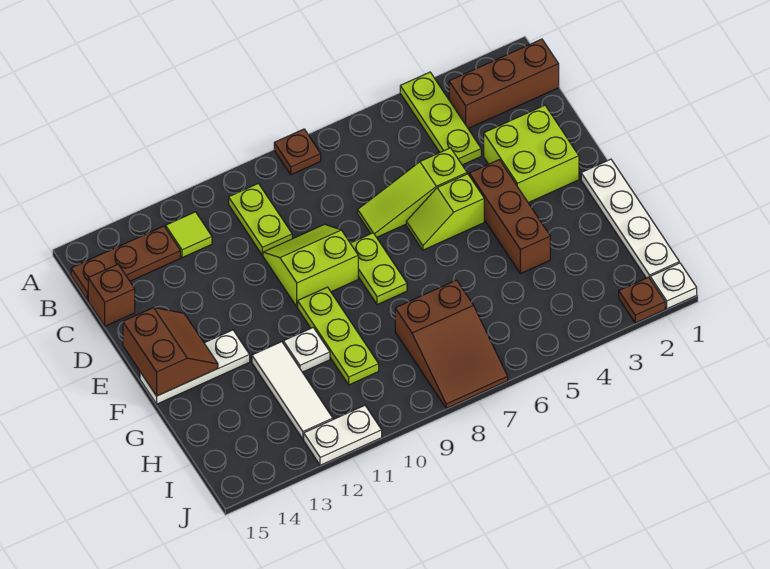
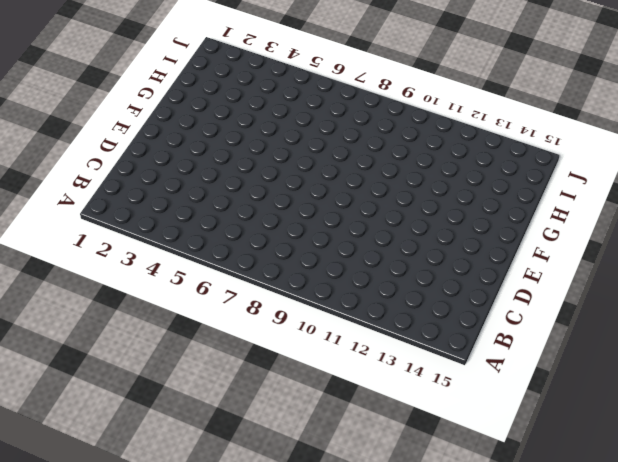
none -> lime plate A4:C4 level 1
none -> brown plate A8 level 1
none -> brown brick B1:B3 level 1

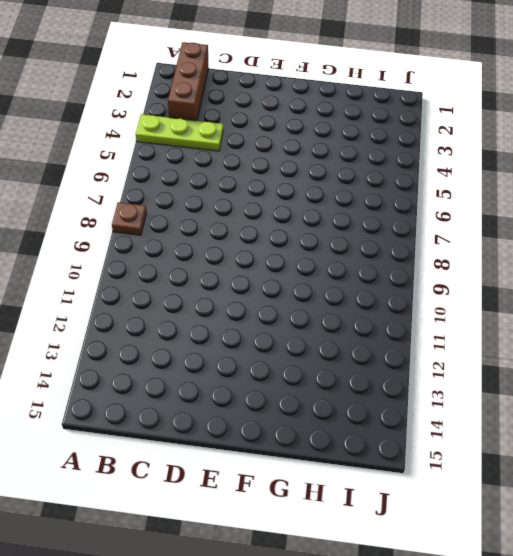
none -> lime plate B10:C10 level 1
none -> lime tile B12 level 1
none -> brown plate B13:B15 level 1

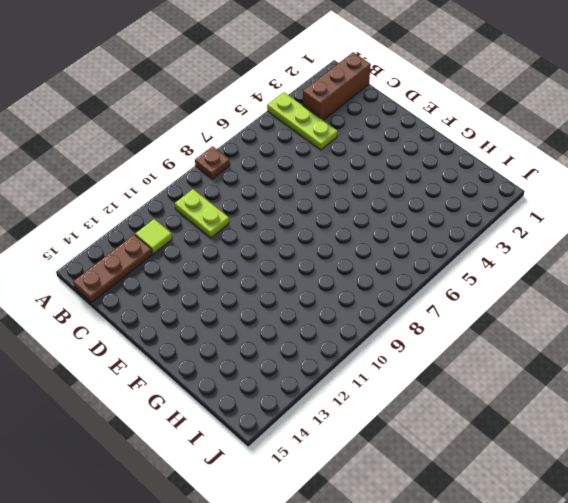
none -> brown brick C15 level 1
none -> lime brick D2:E3 level 1
none -> lime slope D5:D7 level 1 top 5

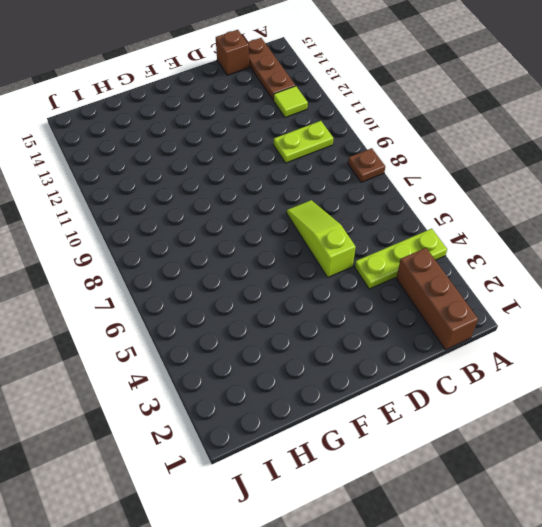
none -> lime brick D2:E3 level 1
none -> lime slope D9:E10 level 1 top E
none -> brown brick E4:G4 level 1

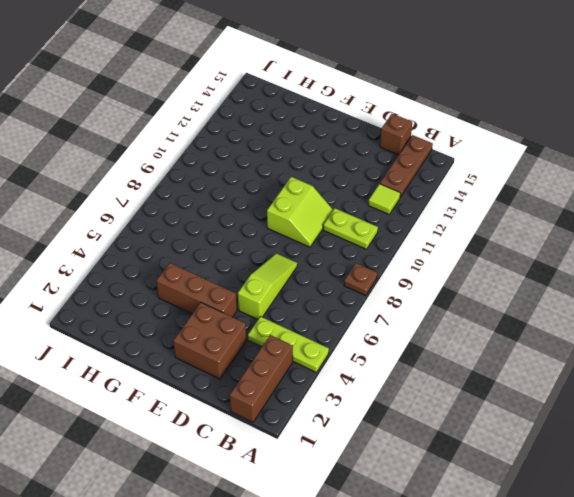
brown brick D2:E3 level 1 -> lime brick D2:E3 level 1
none -> lime slope E5:E6 level 1 top 5
none -> lime plate E8:F8 level 1
none -> white plate F1:I1 level 1

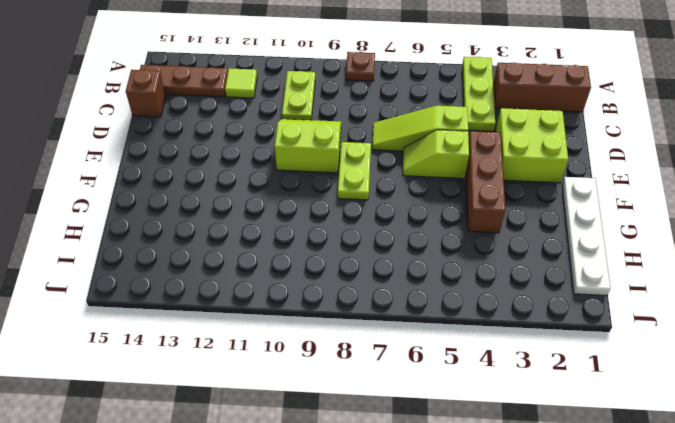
none -> lime plate F10:H10 level 1
none -> white plate F13:F15 level 1
none -> white plate G11 level 1

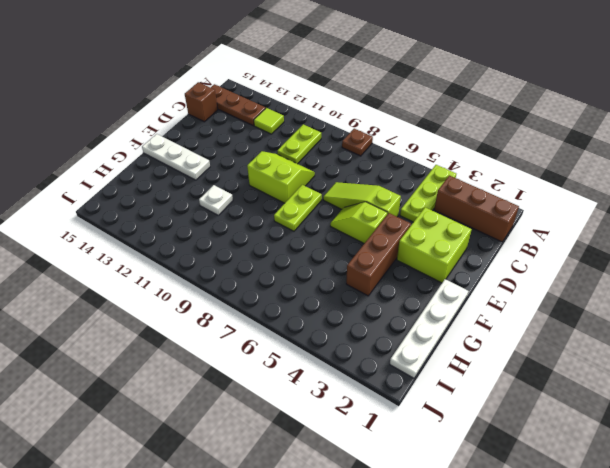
none -> lime plate F10:H10 level 1
none -> white tile G12:I12 level 1
none -> brown slope H7:J8 level 1 top H

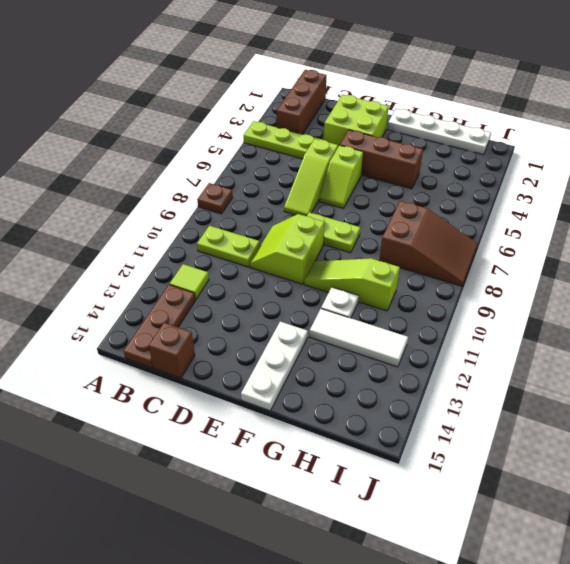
lime slope F10:H10 level 1 top H -> lime plate F10:H10 level 1
none -> white plate J1 level 1
none -> brown plate J2 level 1
none -> white plate J11:J12 level 1

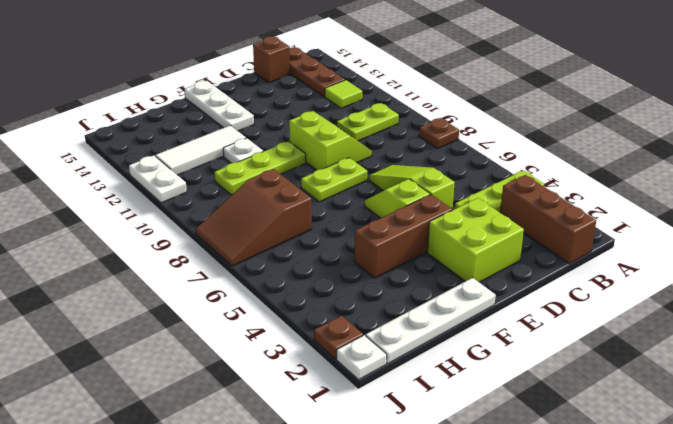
none -> brown slope E14:F15 level 2 top 15

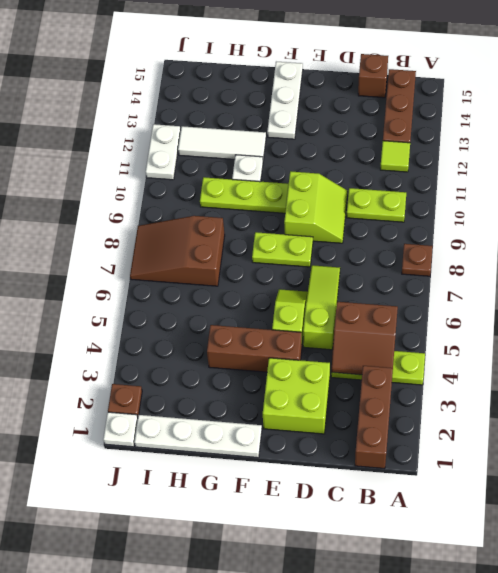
brown slope B4:C5 level 2 top 5 -> brown slope E14:F15 level 2 top 15

